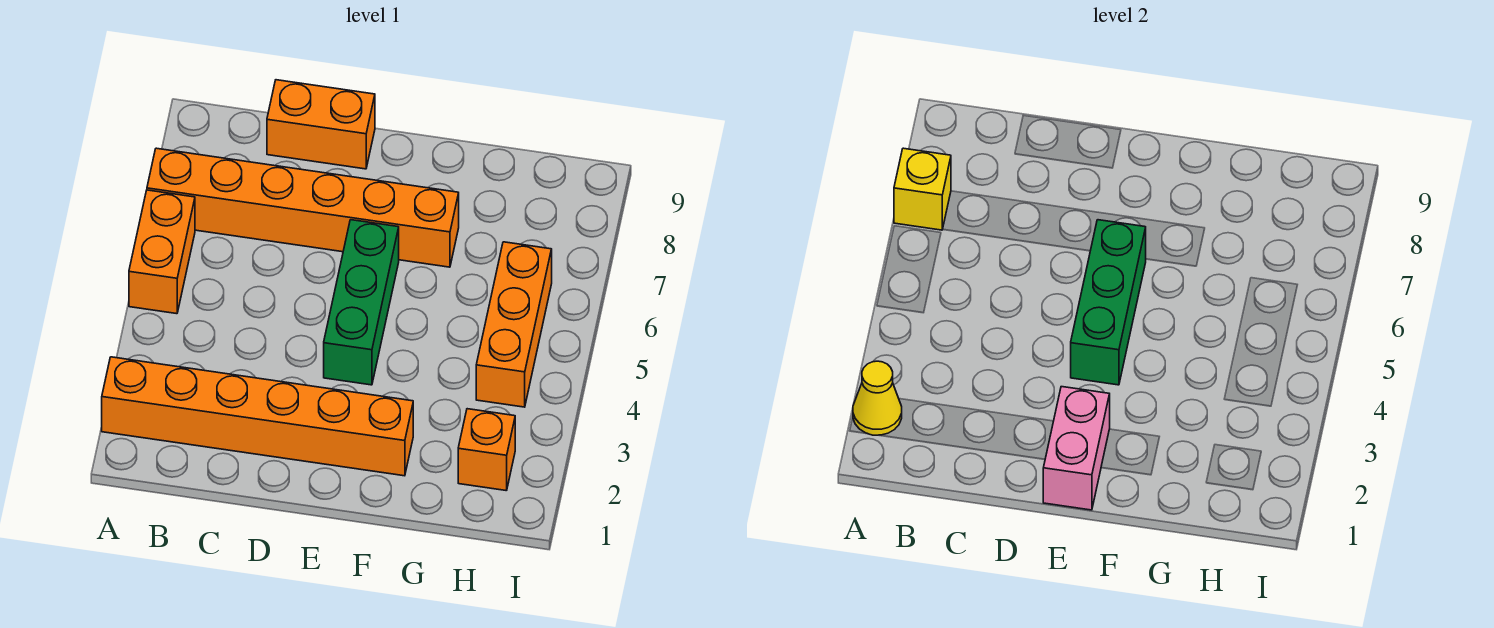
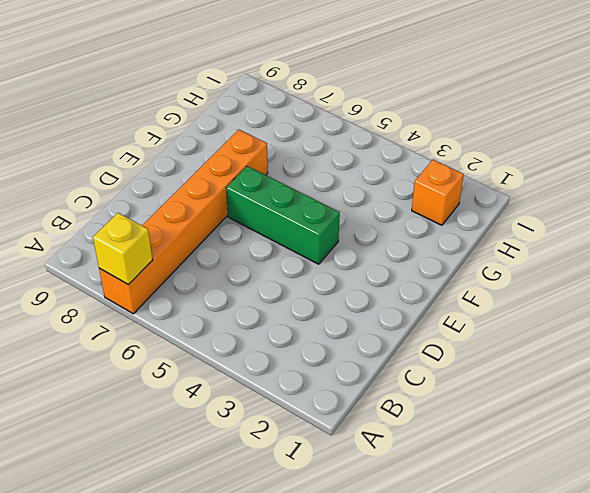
none -> orange brick A2:F2 level 1
none -> orange brick A5:A6 level 1

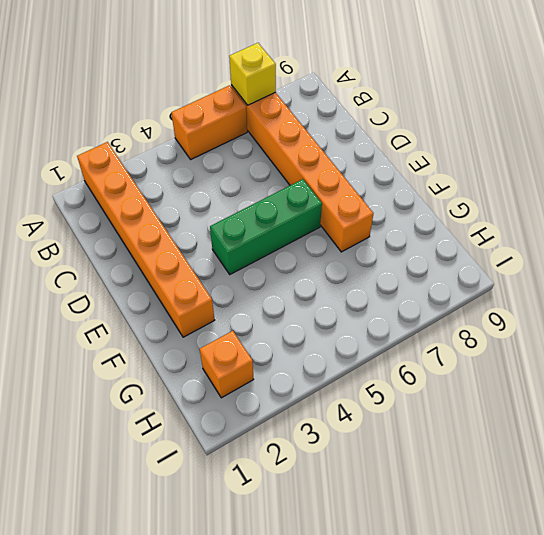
none -> orange brick C9:D9 level 1
none -> orange brick H4:H6 level 1

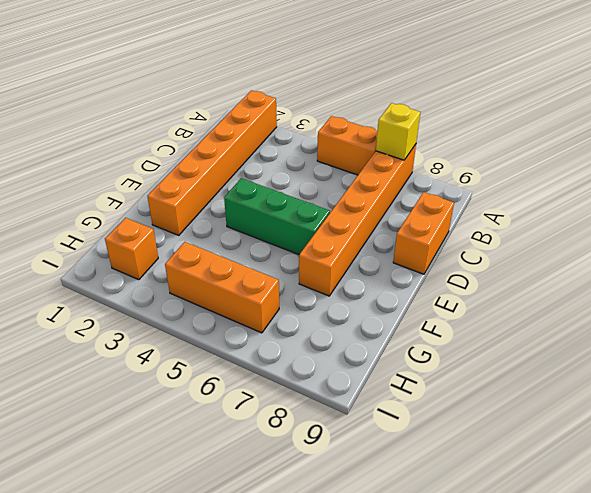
none -> yellow cone A2 level 2
none -> pink brick E1:E2 level 2

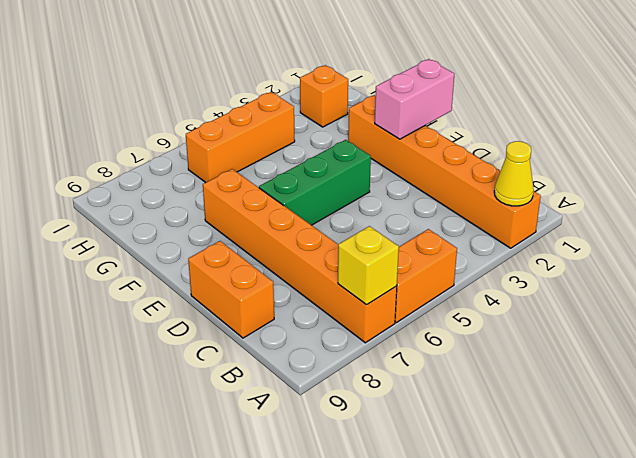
none -> green brick E4:E6 level 2

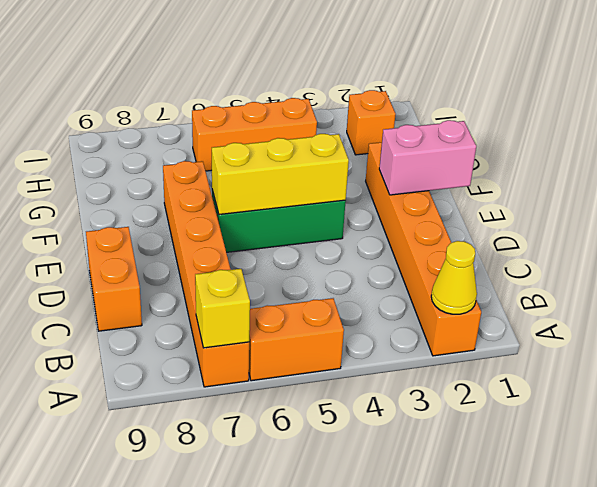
yellow brick E4:E6 level 2 -> green brick E4:E6 level 2

